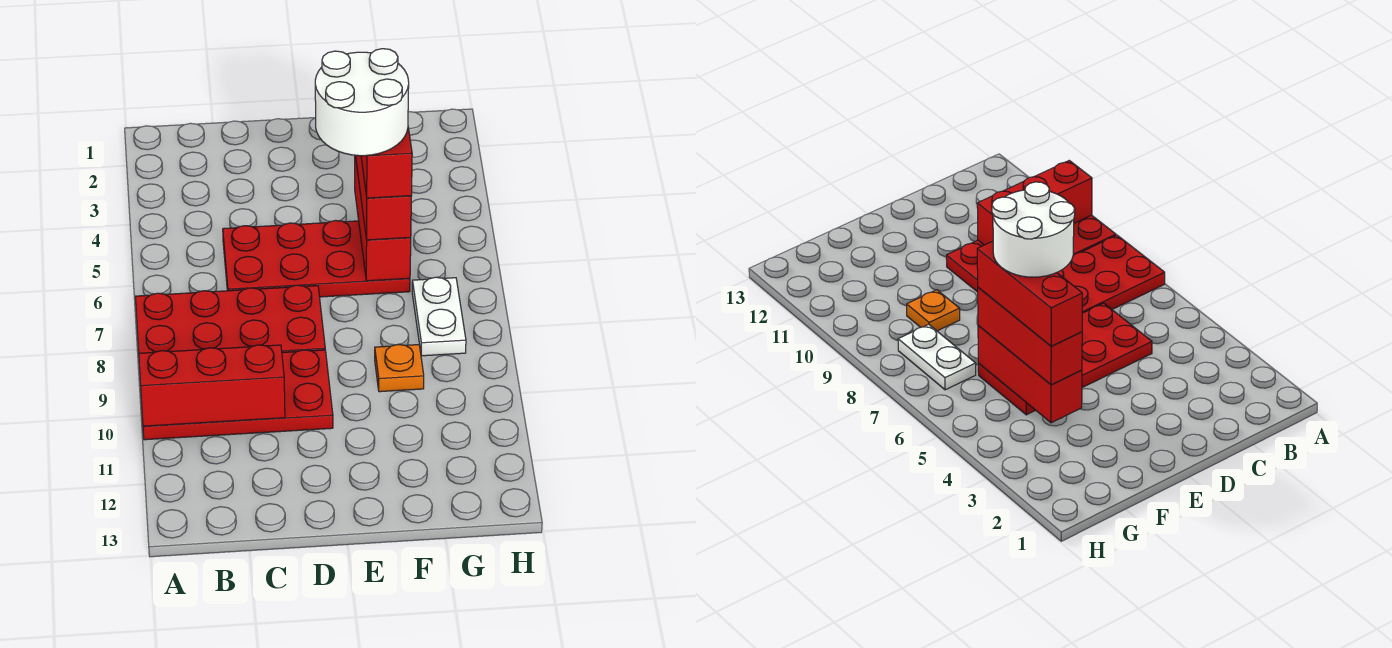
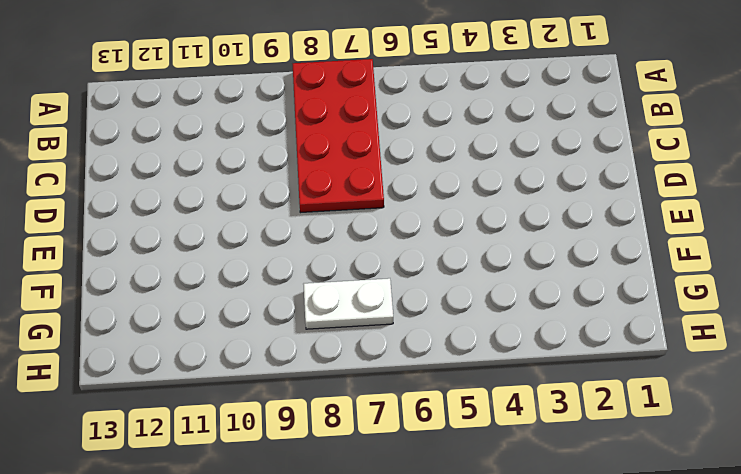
none -> red plate A9:D10 level 1
none -> red plate C5:F6 level 1

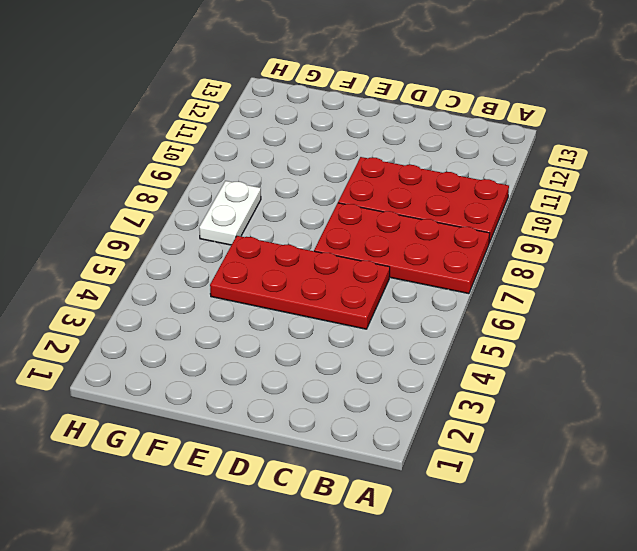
none -> orange plate F9 level 1
none -> red brick A10:C10 level 2

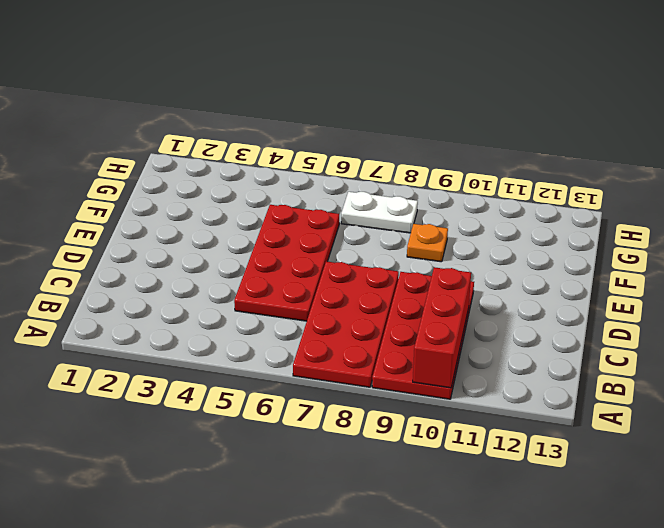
none -> red brick F4:F6 level 2
none -> red brick F4:F6 level 3

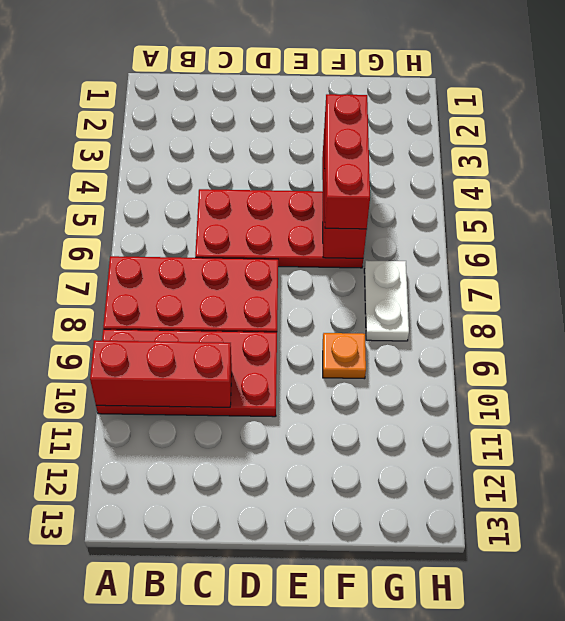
none -> red brick F4:F6 level 4
none -> white round brick E5:F6 level 5

